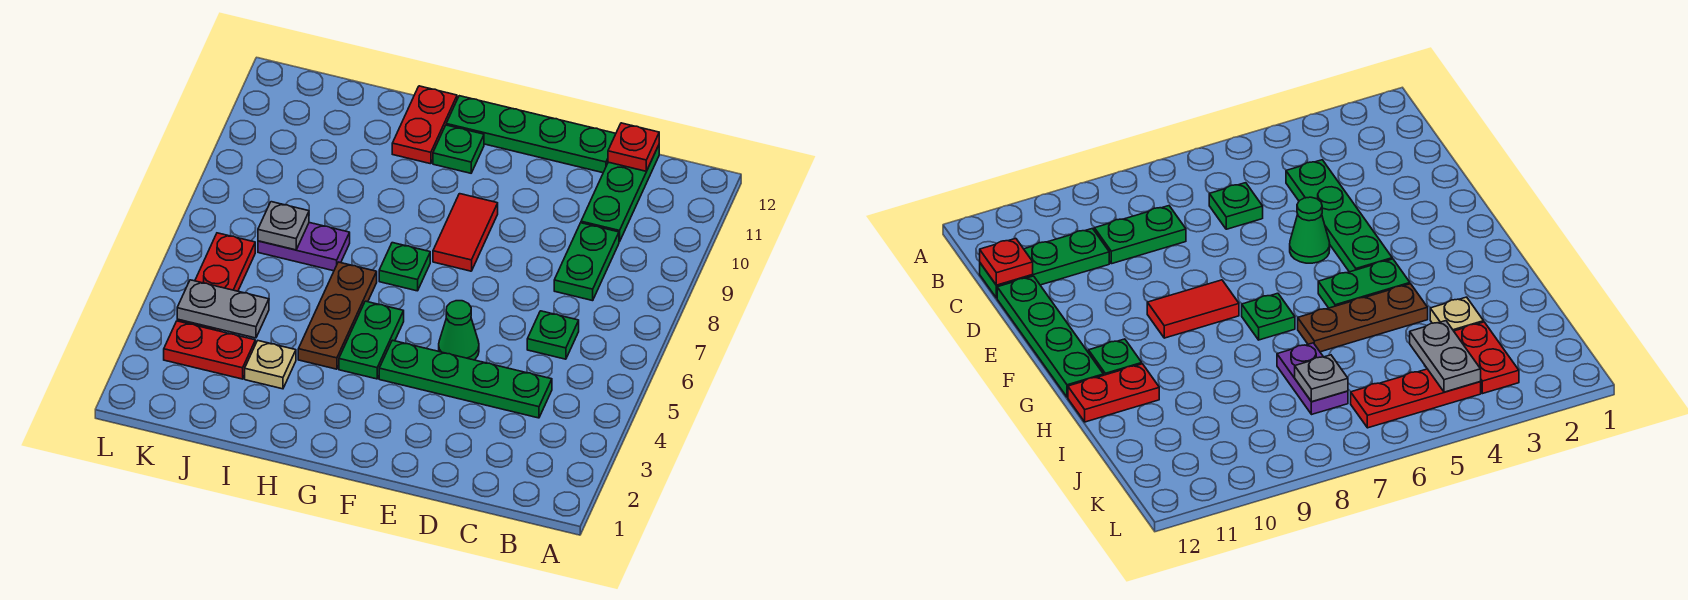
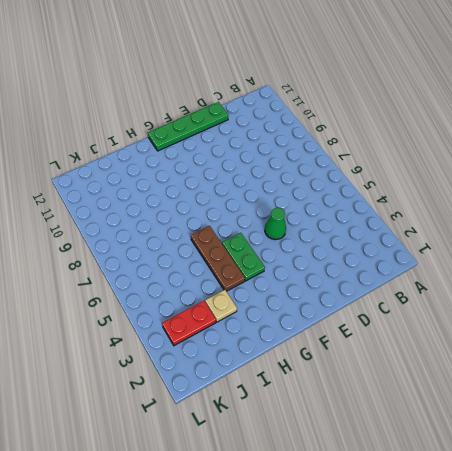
none -> green plate C4:F4 level 1
none -> green plate C6 level 1
none -> green plate C8:C9 level 1

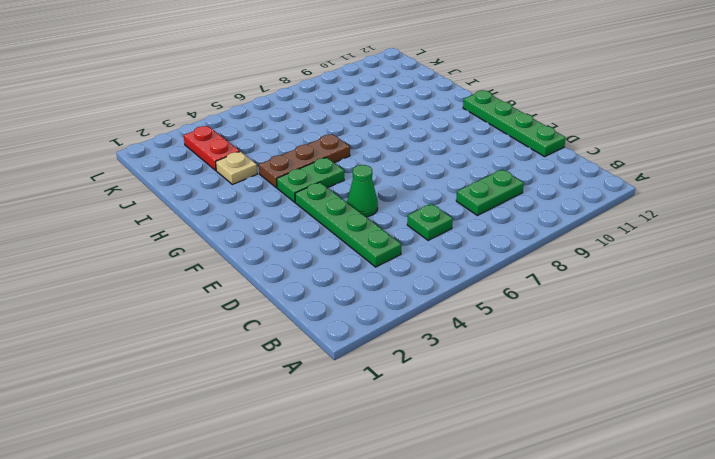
none -> green plate C10:C12 level 1
none -> red tile F8:F9 level 1
none -> green plate G7 level 1

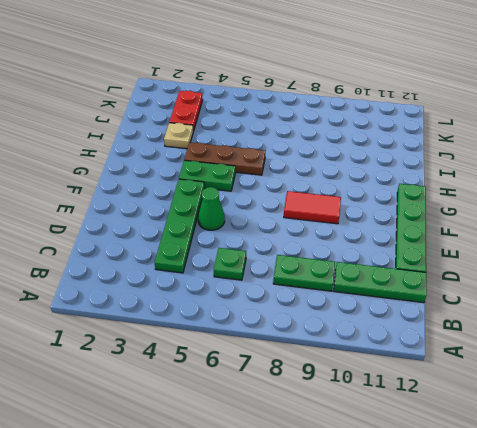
none -> green plate G7 level 1
none -> green plate G11 level 1
none -> red plate H11:H12 level 1

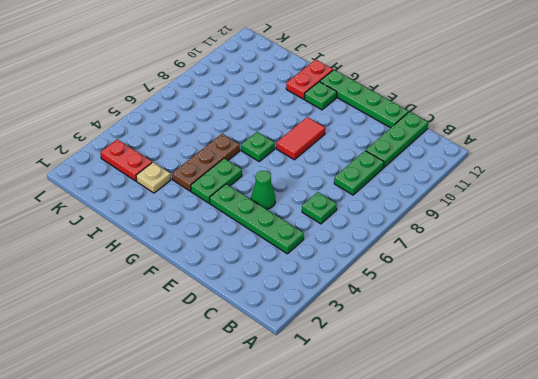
none -> purple plate I7:J7 level 1
none -> red plate K4:K6 level 1
none -> red plate C12 level 2

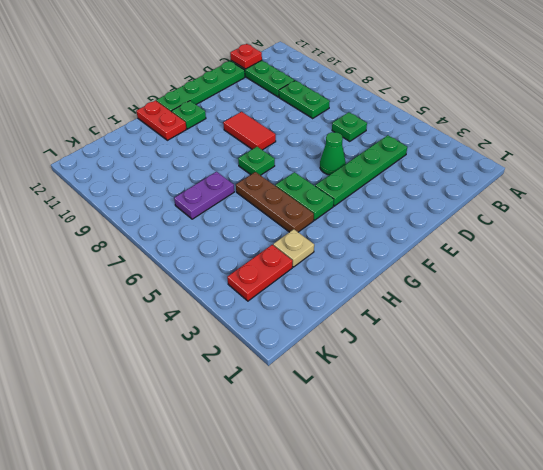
none -> red plate K4:K6 level 1
none -> grey plate J4:K4 level 2
none -> grey plate J7 level 2

